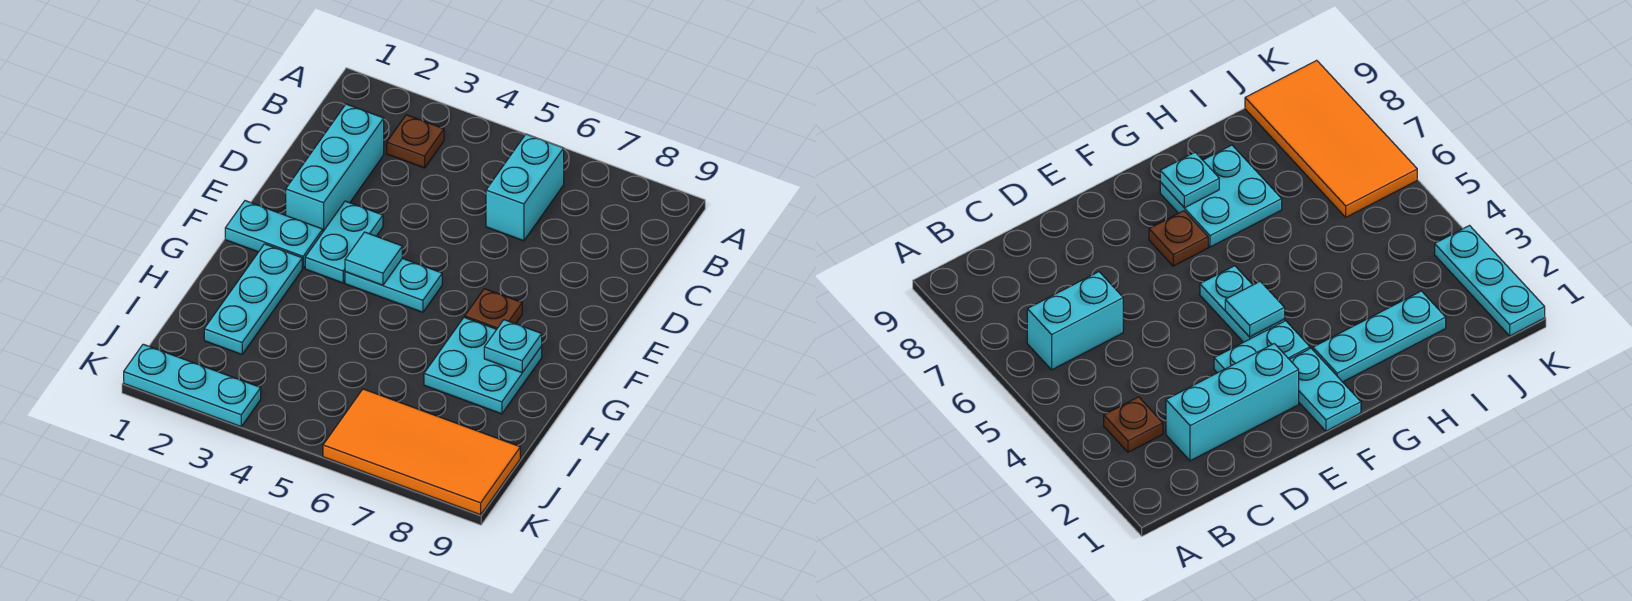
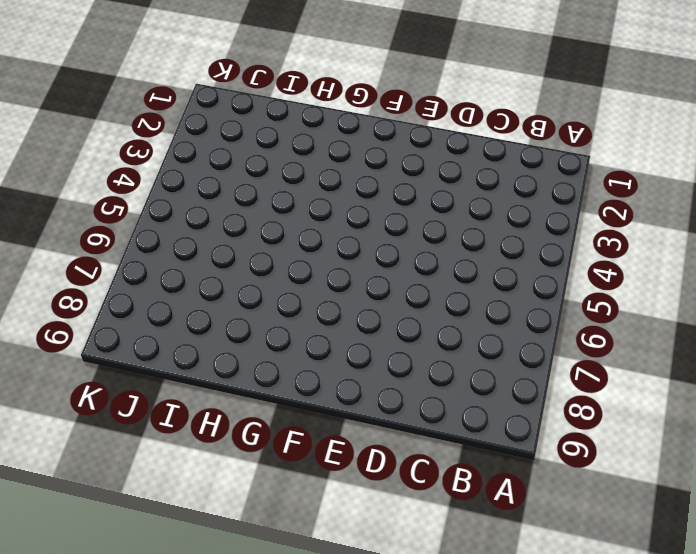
none -> brown plate B3 level 1
none -> cyan brick B6:C6 level 1
none -> cyan brick C2:E2 level 1

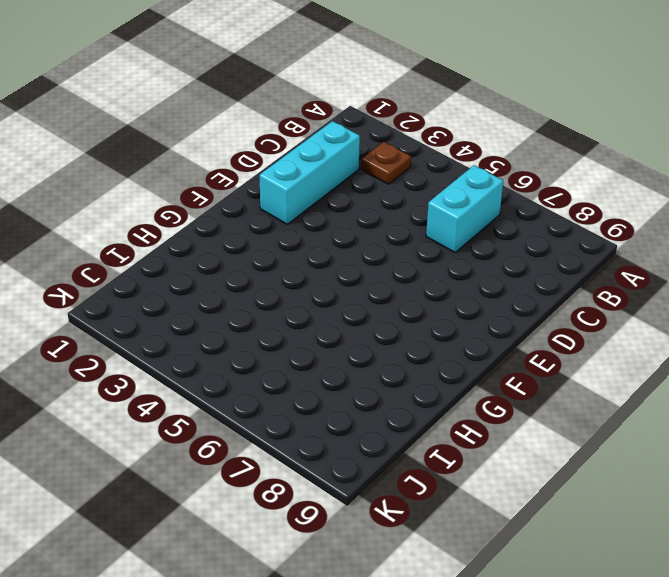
none -> cyan plate E3:F3 level 1
none -> cyan plate F1:F2 level 1
none -> cyan plate F4:F5 level 1

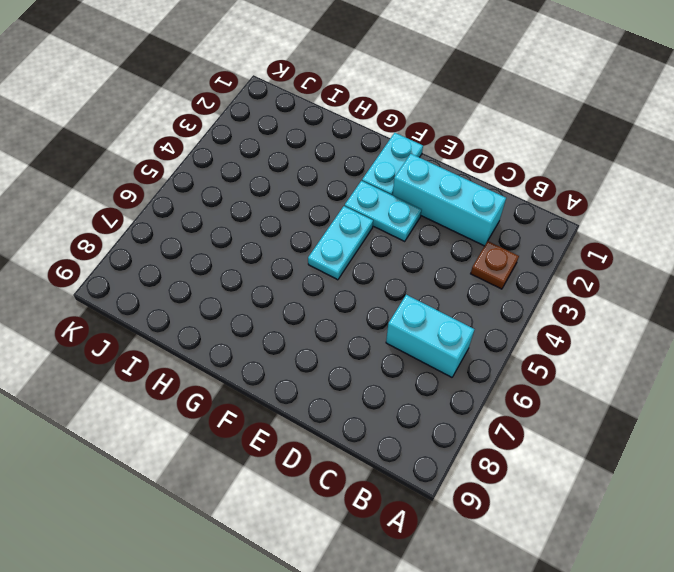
none -> brown plate F7 level 1
none -> cyan plate G2:I2 level 1
none -> cyan plate G7:H8 level 1

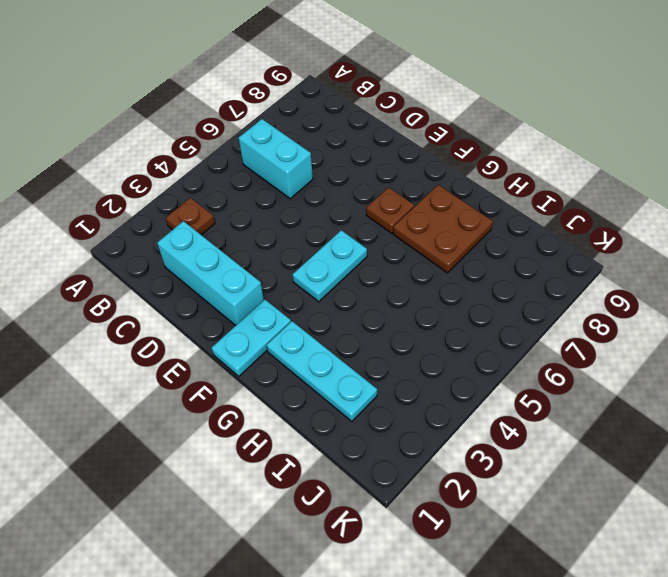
brown plate G7:H8 level 1 -> cyan plate G7:H8 level 1
none -> cyan plate E3:F3 level 1
none -> orange tile J6:K9 level 1
none -> cyan plate K1:K3 level 1

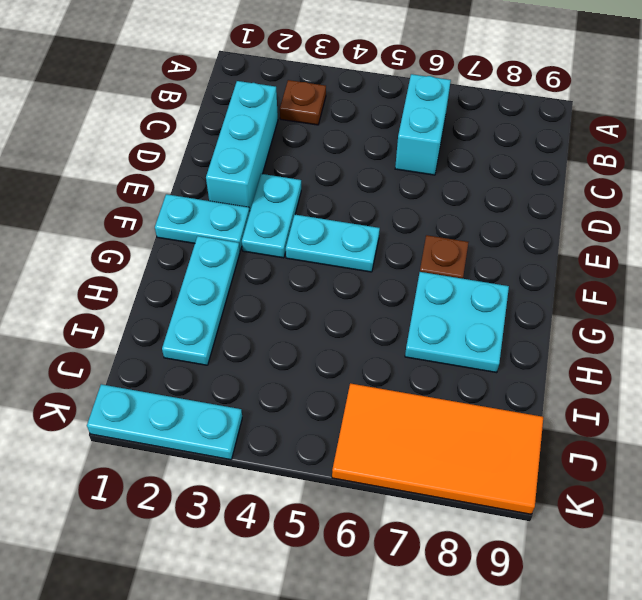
none -> cyan tile F4 level 2
none -> cyan plate G8 level 2

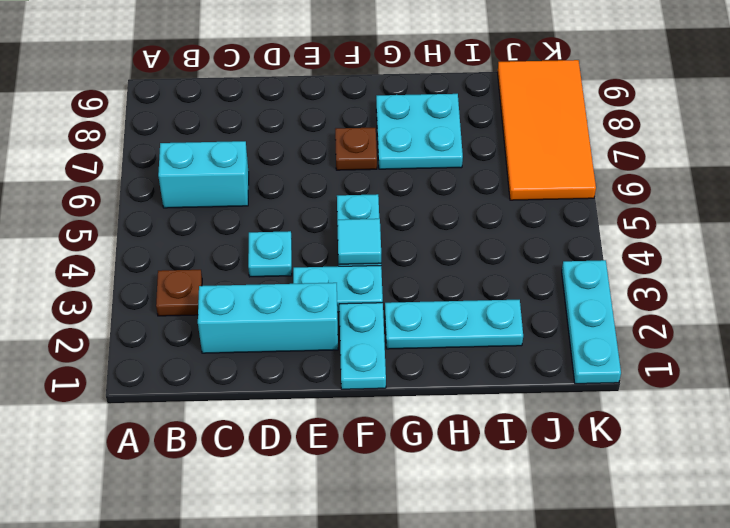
cyan plate D4 level 1 -> cyan plate G8 level 2

